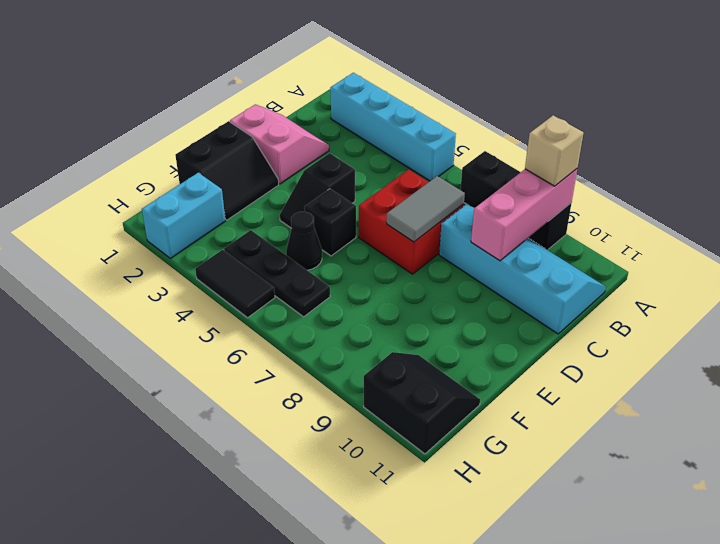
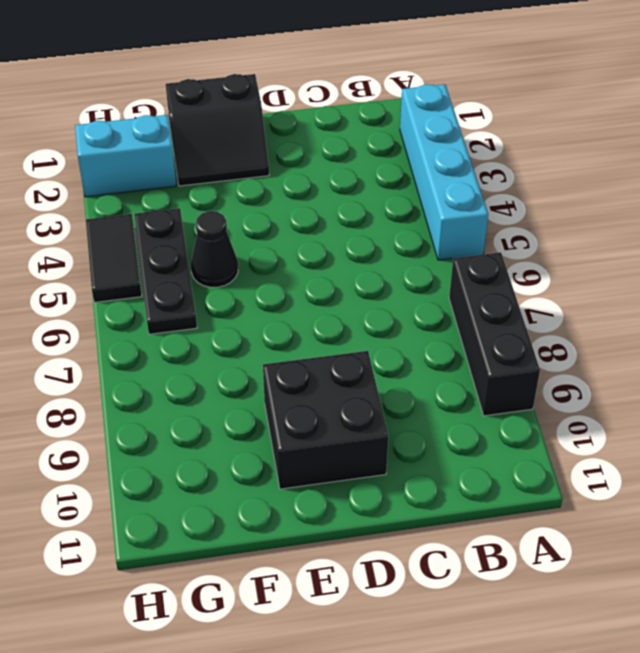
black brick D9:E10 level 1 -> none
none -> cyan slope B8:C11 level 1 top C
none -> pink slope C1:D2 level 1 top D
none -> red brick C6:D7 level 1

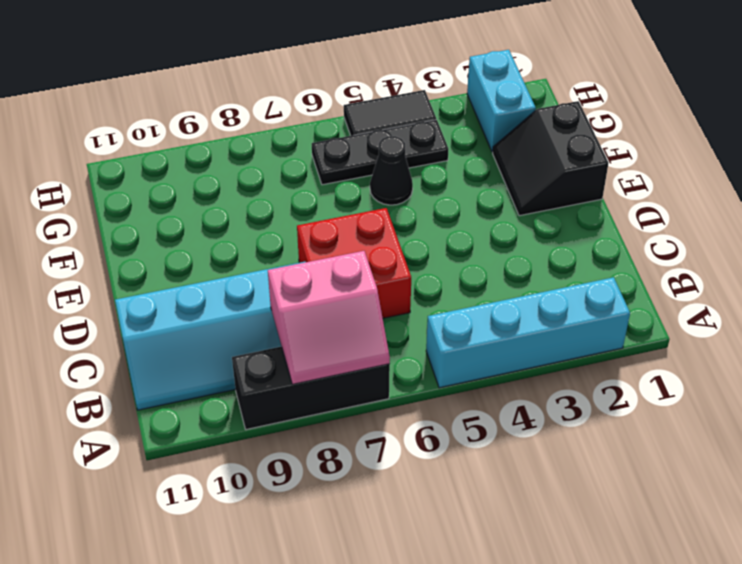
pink slope A7:B8 level 2 top B -> pink slope C1:D2 level 1 top D
none -> black slope D4:E4 level 1 top D
none -> black brick E5 level 1
none -> black slope G10:H11 level 1 top H

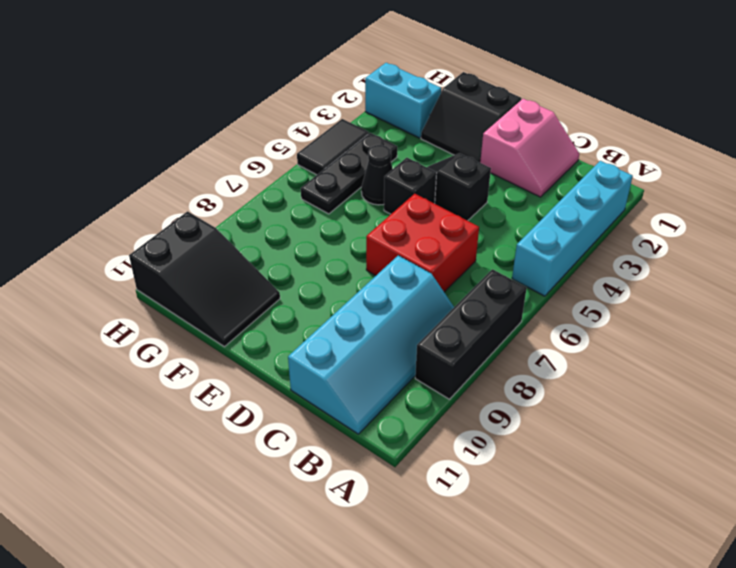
black slope F10:H11 level 1 top H -> black slope G10:H11 level 1 top H
none -> pink brick A9:C9 level 2
none -> grey tile C7:D7 level 2
none -> tan brick A9 level 3

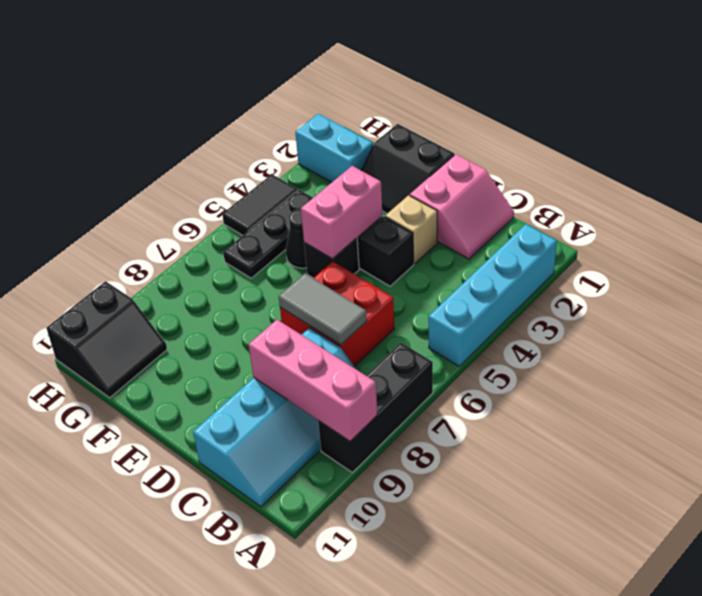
tan brick D3 level 1 -> tan brick A9 level 3
pink brick E4:E5 level 2 -> none

